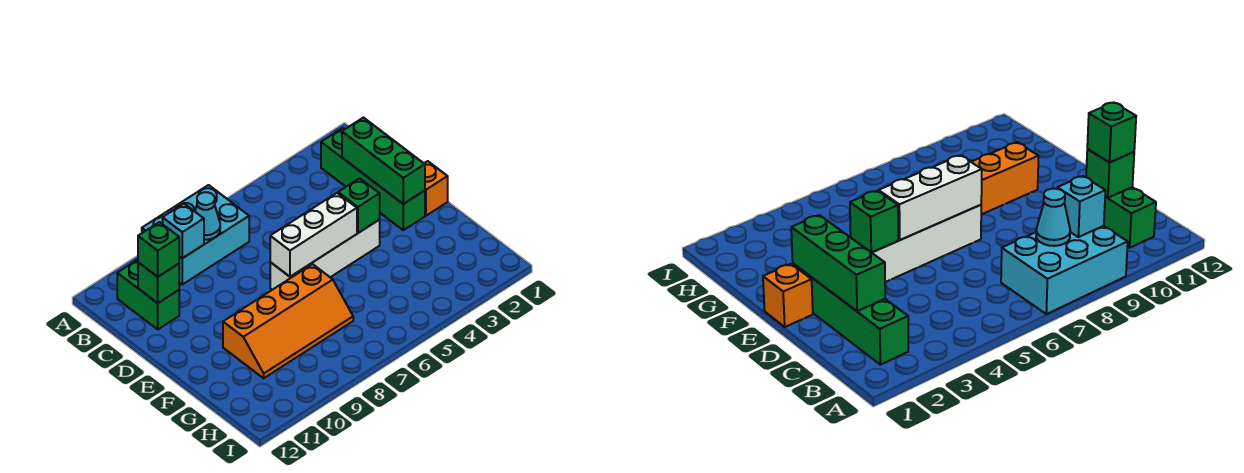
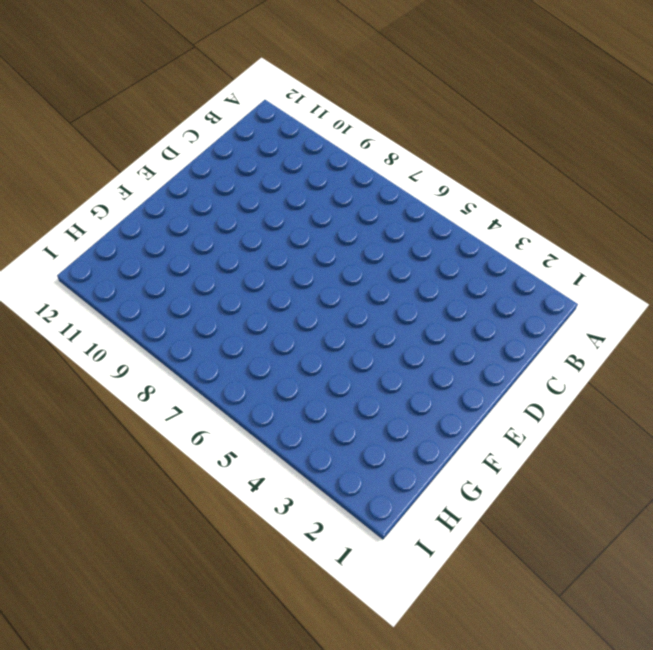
none -> cyan brick A7:B9 level 1
none -> green brick B2:E2 level 1
none -> green brick B11:C11 level 1

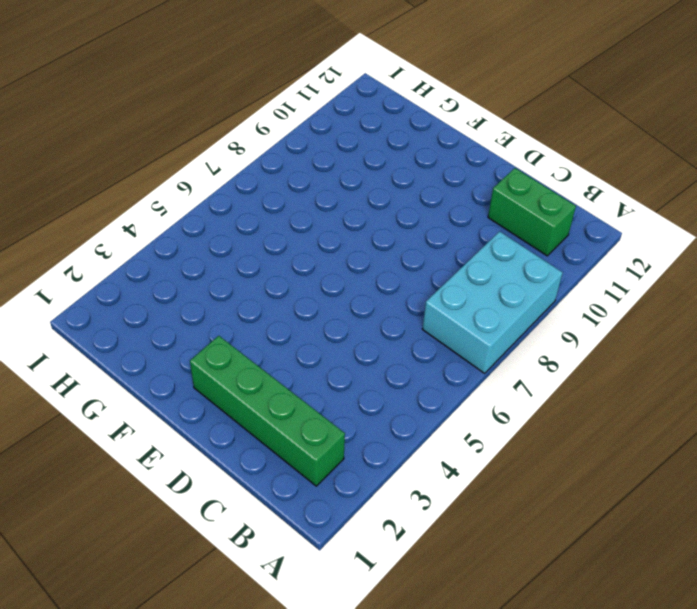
none -> orange brick E1 level 1
none -> white brick E4:E7 level 1
none -> orange slope F7:G10 level 1 top F

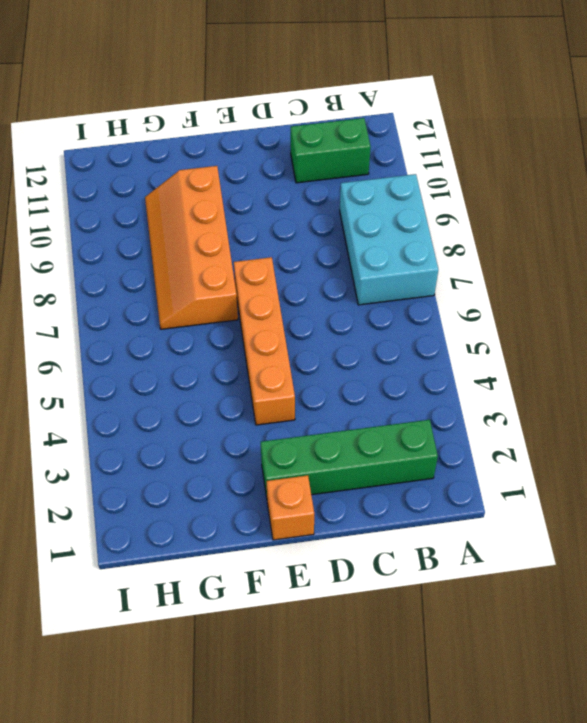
orange brick E4:E7 level 1 -> white brick E4:E7 level 1
none -> cyan cone B8 level 2
none -> cyan brick B9 level 2
none -> green brick C2:E2 level 2

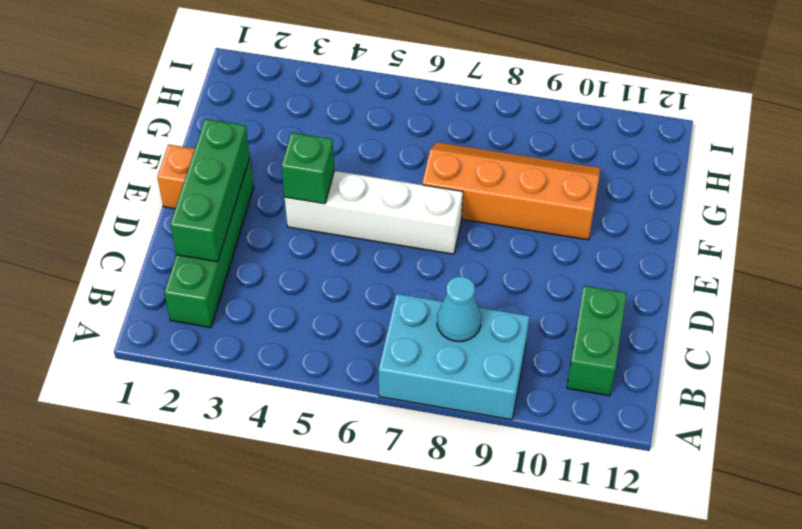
none -> cyan brick B9 level 2
none -> green brick C11 level 2
none -> white brick E5:E7 level 2

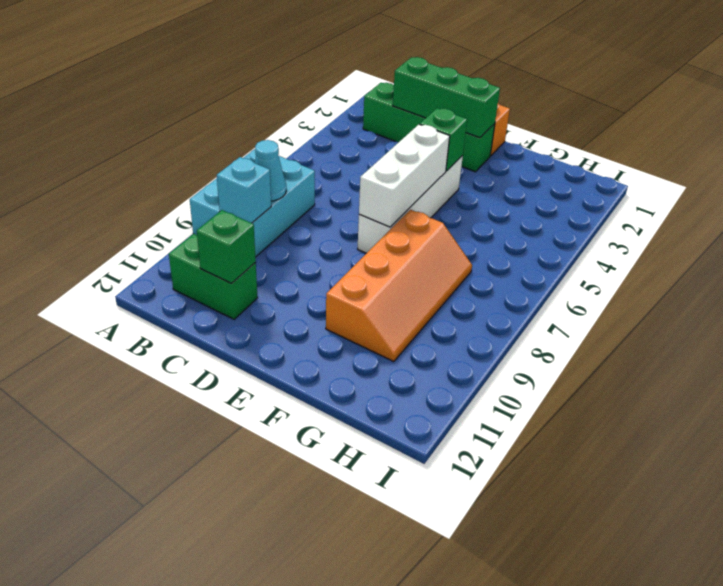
none -> green brick C11 level 3

